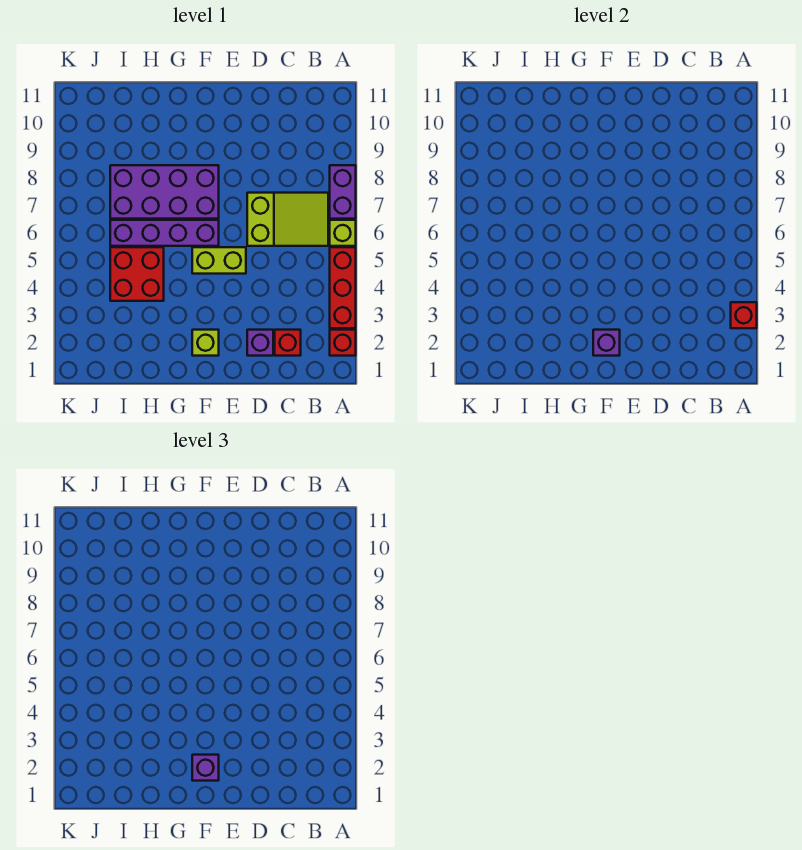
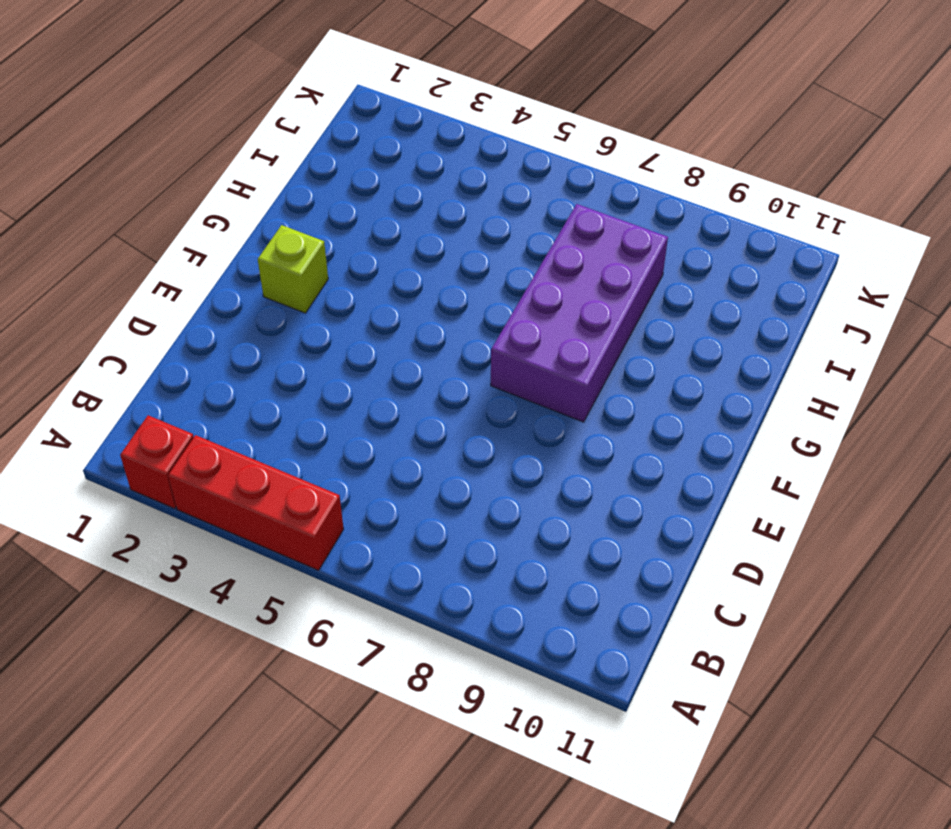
none -> lime brick A6 level 1
none -> purple brick A7:A8 level 1
none -> lime slope B6:D7 level 1 top D

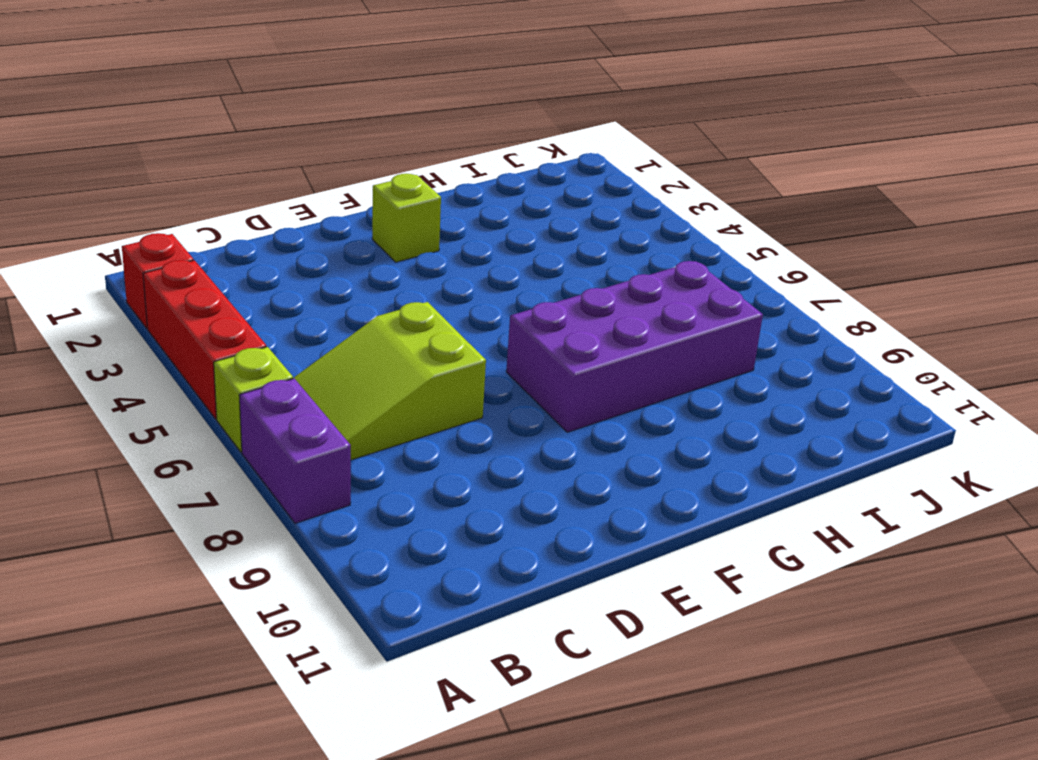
none -> red brick C2 level 1
none -> purple brick D2 level 1
none -> lime brick E5:F5 level 1

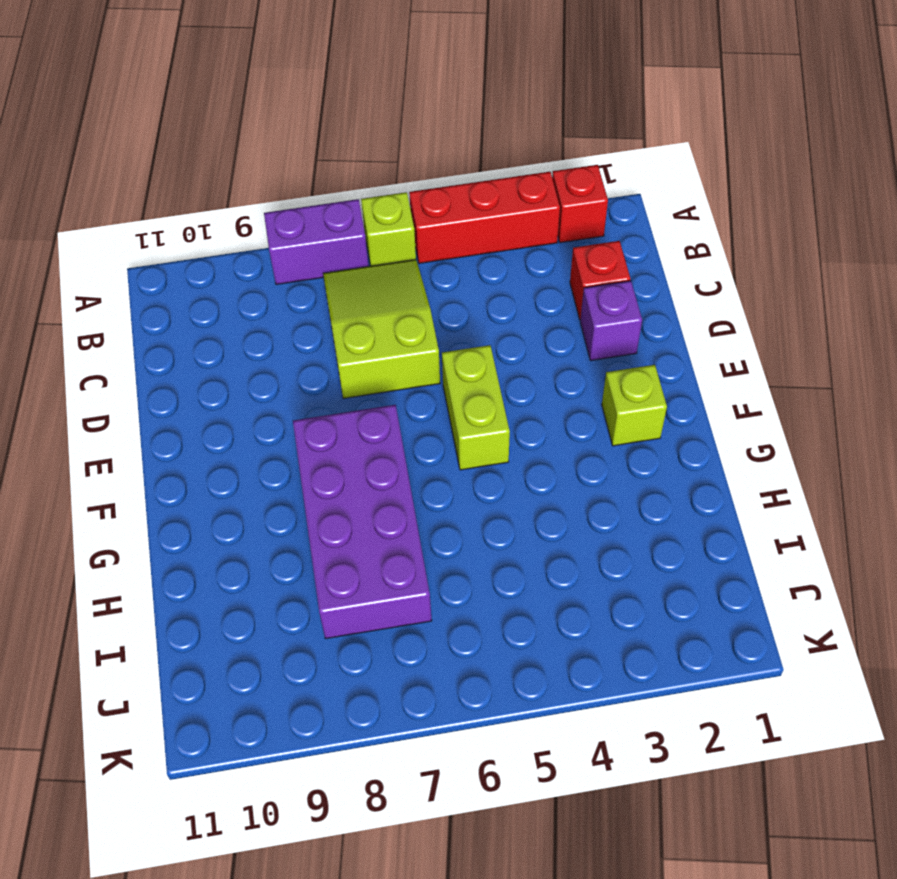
none -> purple brick F6:I6 level 1
none -> red brick H4:I5 level 1
none -> red brick A3 level 2

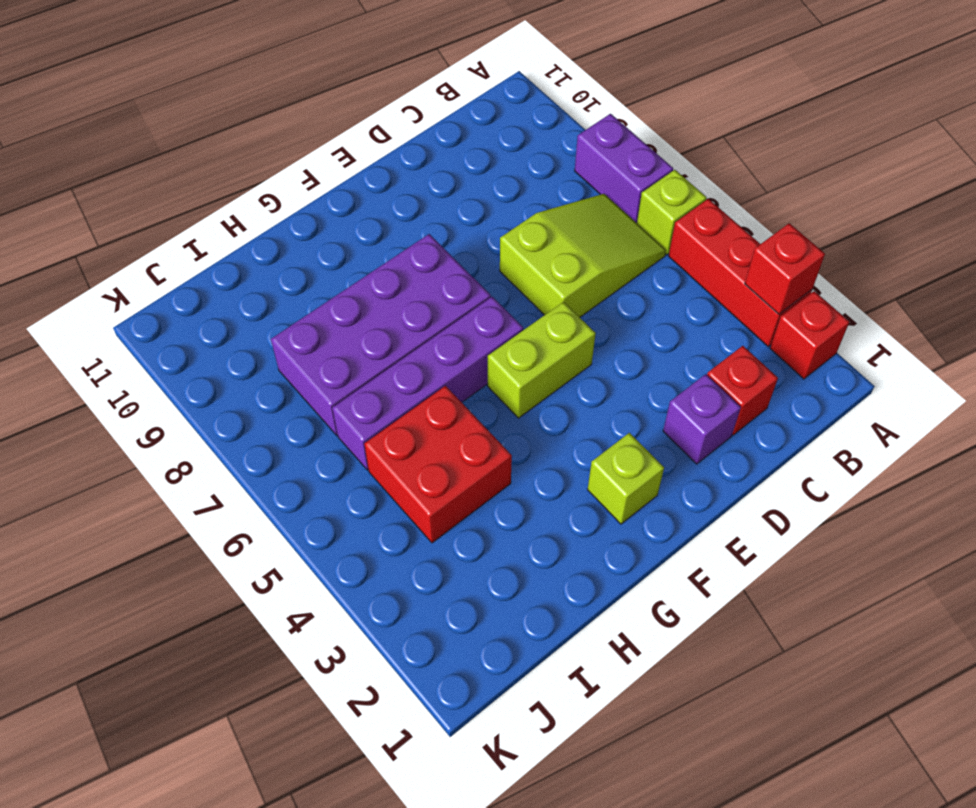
none -> purple brick F2 level 2
none -> purple brick F2 level 3

